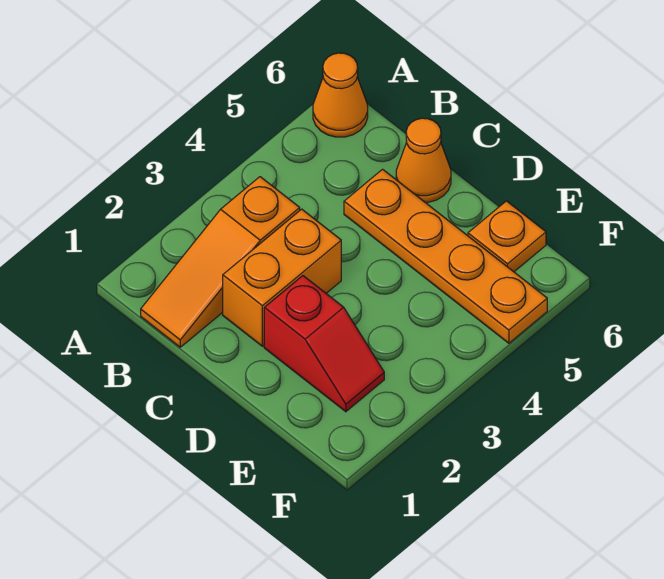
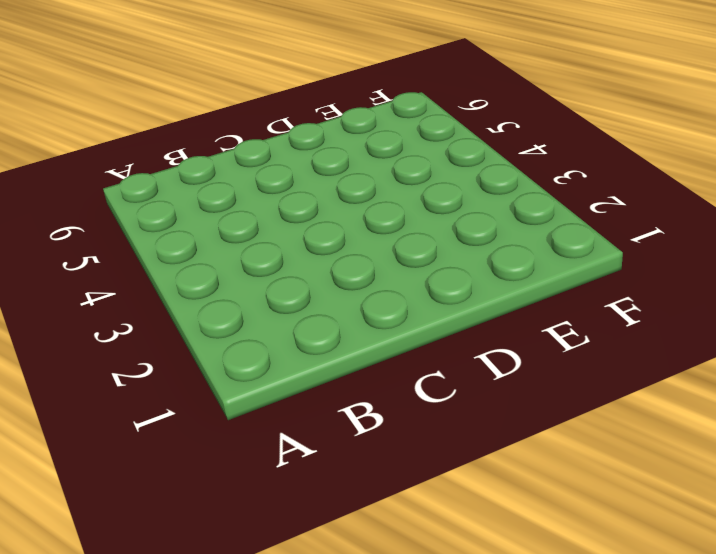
none -> orange cone A6 level 1
none -> orange slope B1:B3 level 1 top 3

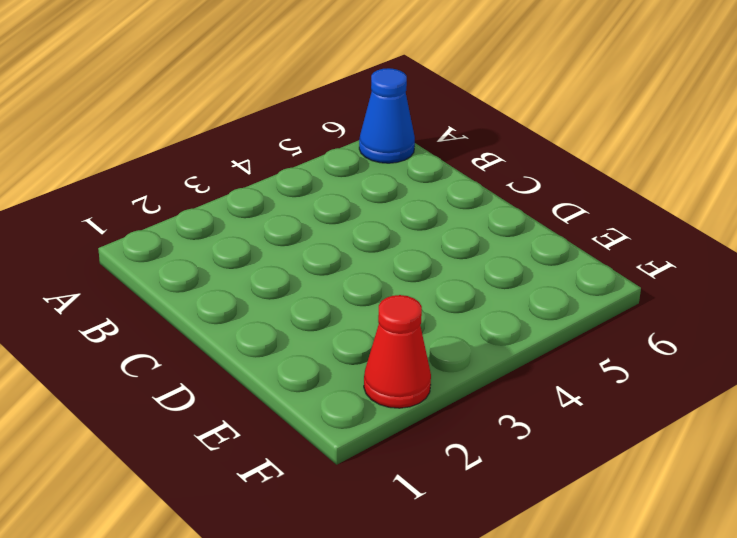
blue cone A6 level 1 -> orange cone A6 level 1
red cone F2 level 1 -> none
none -> orange slope B1:B3 level 1 top 3
none -> orange brick C2:C3 level 1

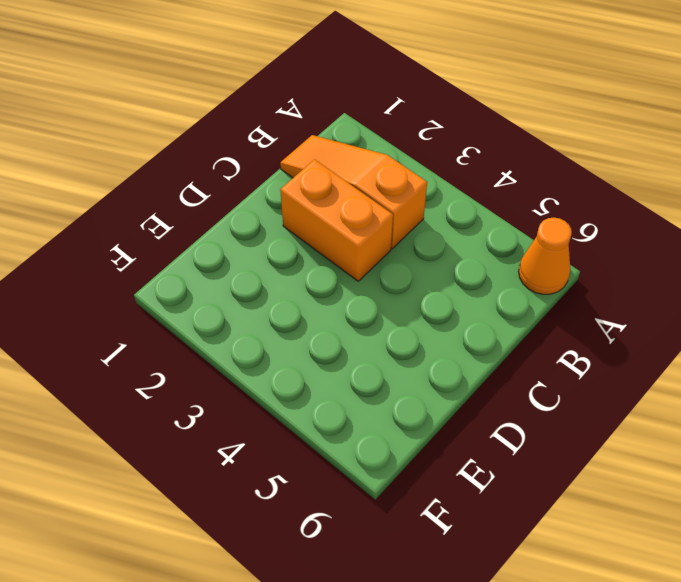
none -> orange plate C5:F5 level 1
none -> orange cone C6 level 1

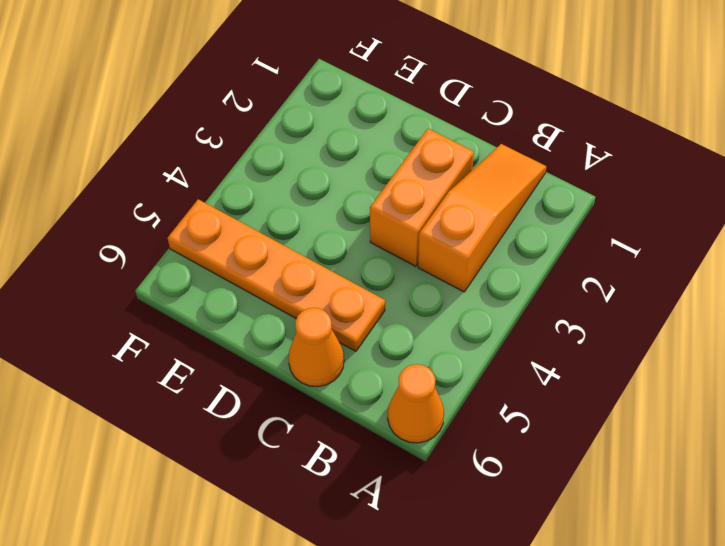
none -> red slope D2:E2 level 1 top D
none -> orange plate E6 level 1

